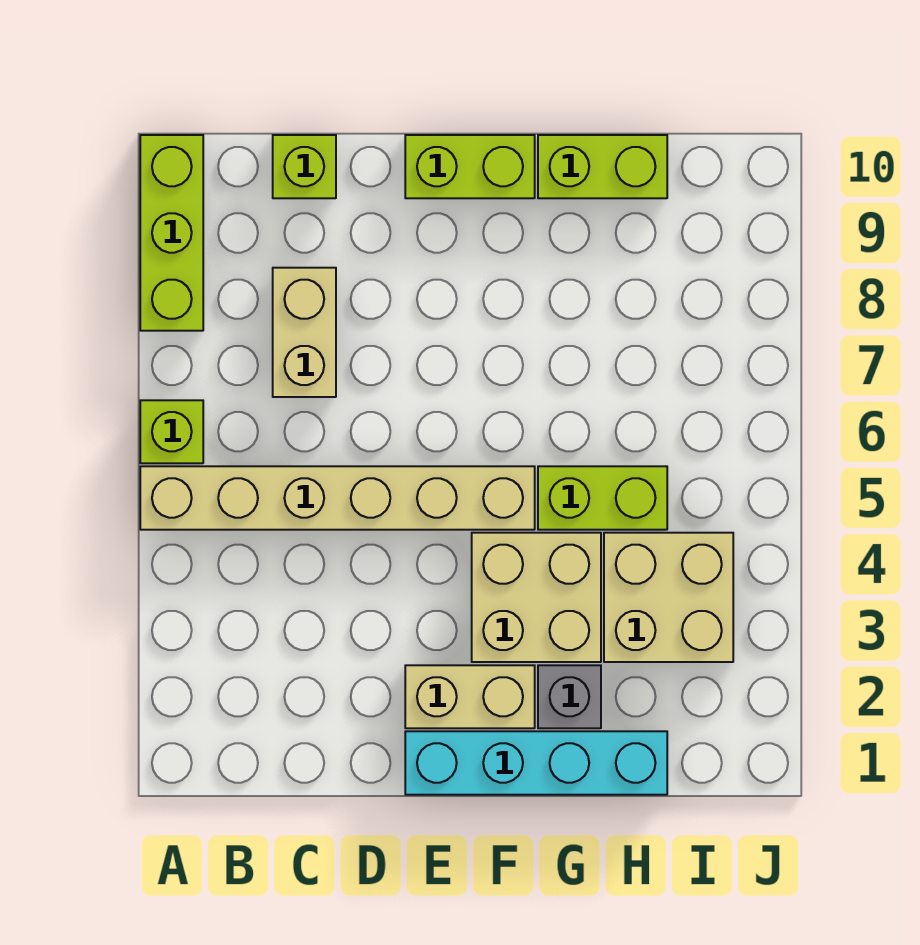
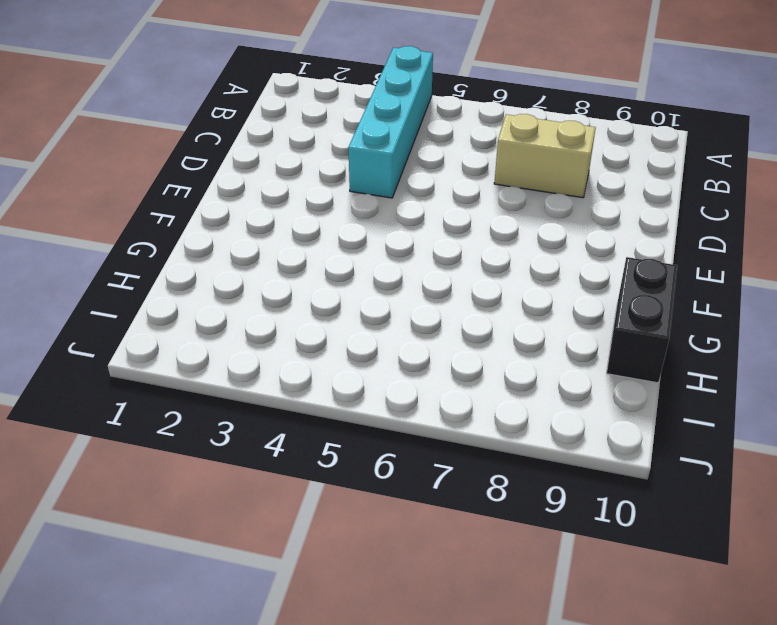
cyan brick A4:D4 level 1 -> cyan brick E1:H1 level 1
black brick G10:H10 level 1 -> lime brick G10:H10 level 1
none -> tan brick A5:F5 level 1
none -> lime brick A6 level 1
none -> lime brick A8:A10 level 1

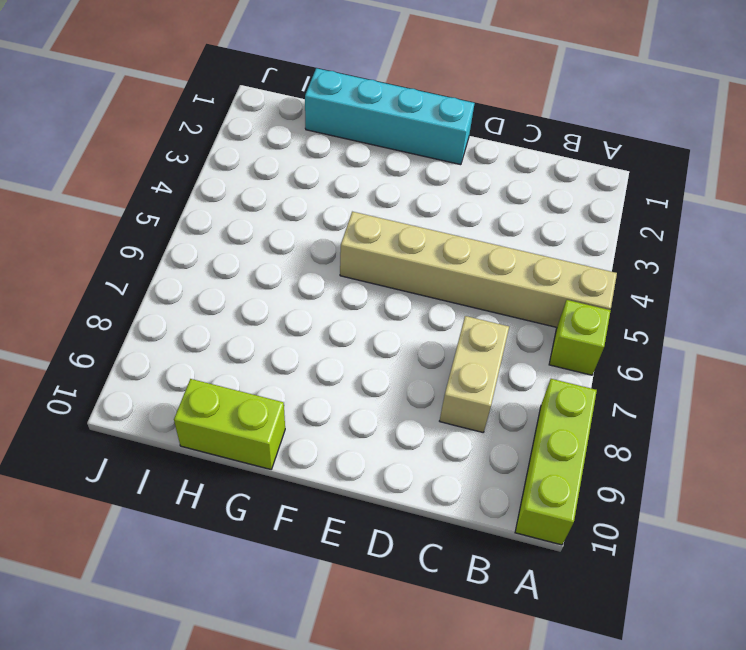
none -> lime brick C10 level 1
none -> tan brick E2:F2 level 1
none -> lime brick E10:F10 level 1

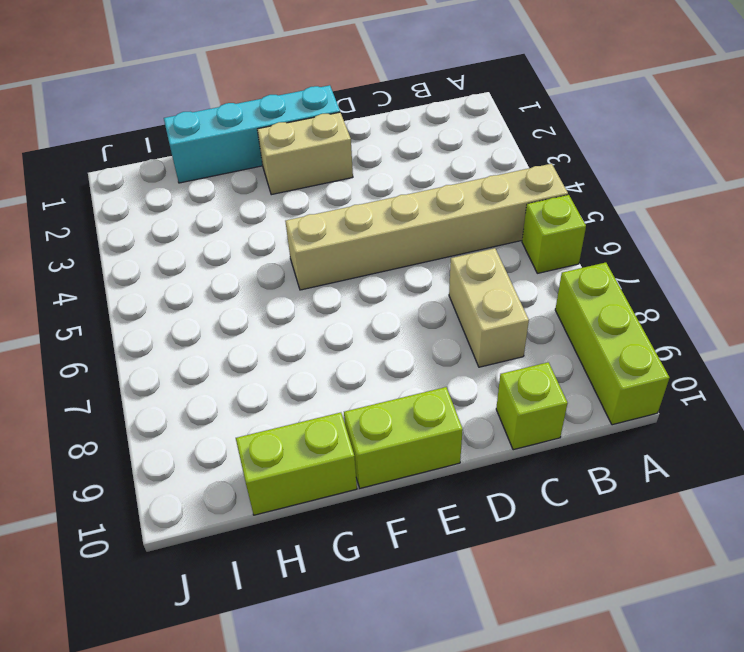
none -> tan brick F3:G4 level 1
none -> grey brick G2 level 1
none -> lime brick G5:H5 level 1

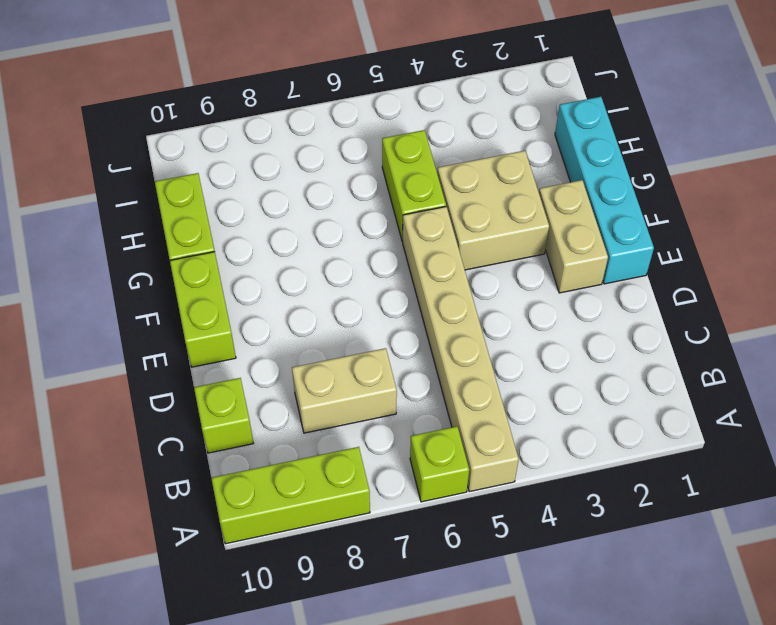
none -> grey brick G2 level 1
none -> tan brick H3:I4 level 1

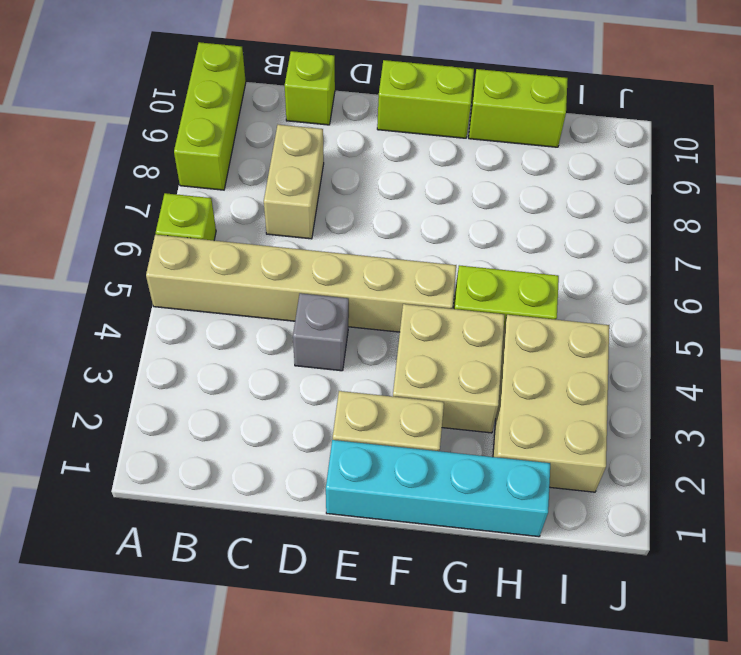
grey brick D4 level 1 -> grey brick G2 level 1
tan brick H2:I4 level 1 -> tan brick H3:I4 level 1

